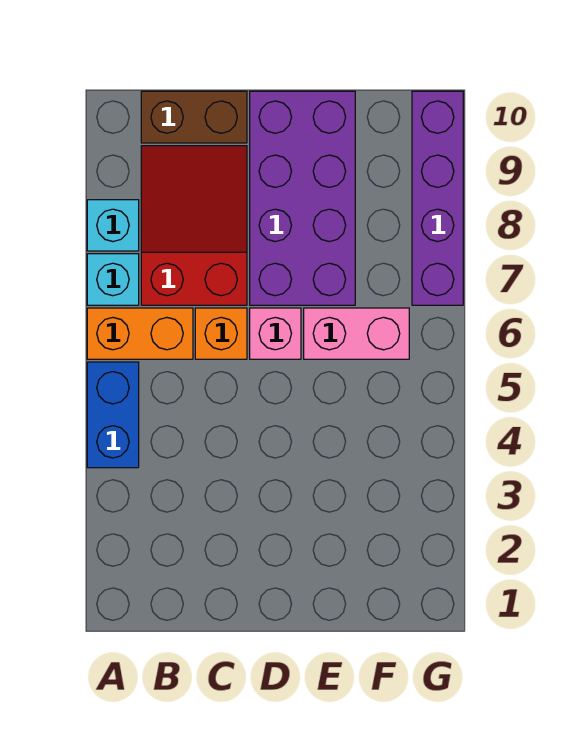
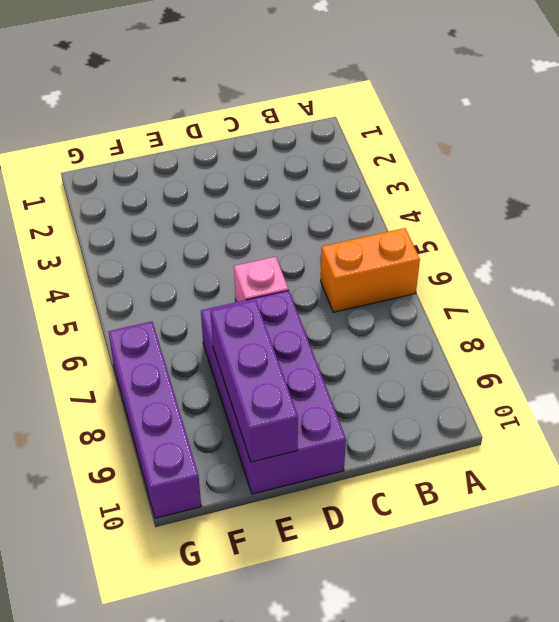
purple brick E8:E10 level 2 -> none
none -> blue brick A4:A5 level 1
none -> cyan brick A7 level 1

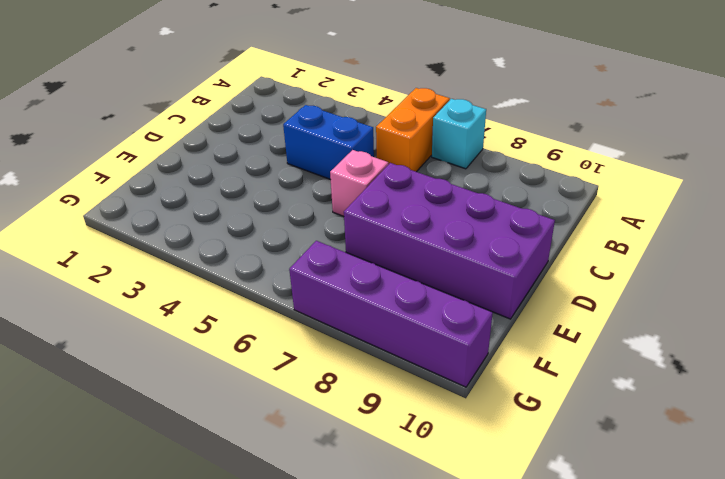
blue brick C4:C5 level 1 -> blue brick A4:A5 level 1
none -> cyan brick A8 level 1
none -> red slope B7:C9 level 1 top 7

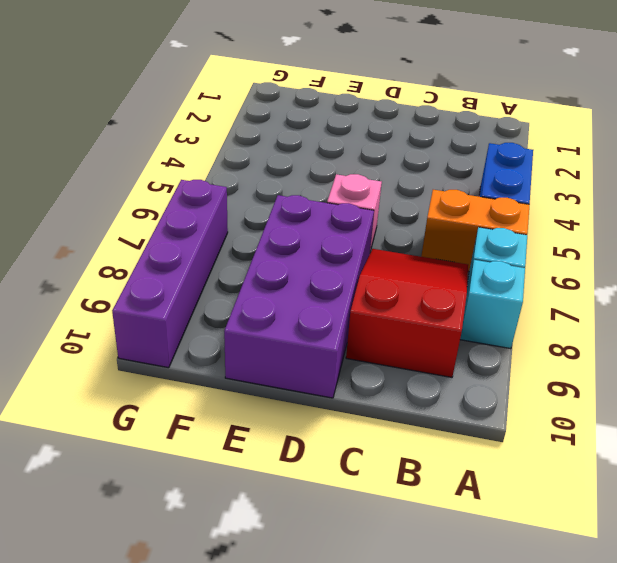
red slope B7:C9 level 1 top 9 -> red slope B7:C9 level 1 top 7
none -> brown brick B10:C10 level 1
none -> orange brick C6 level 1

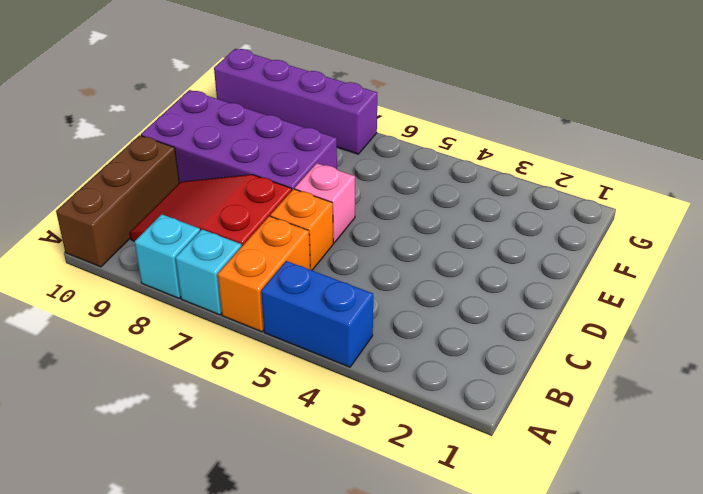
brown brick A10:C10 level 1 -> brown brick B10:C10 level 1
none -> pink brick E6:F6 level 1

